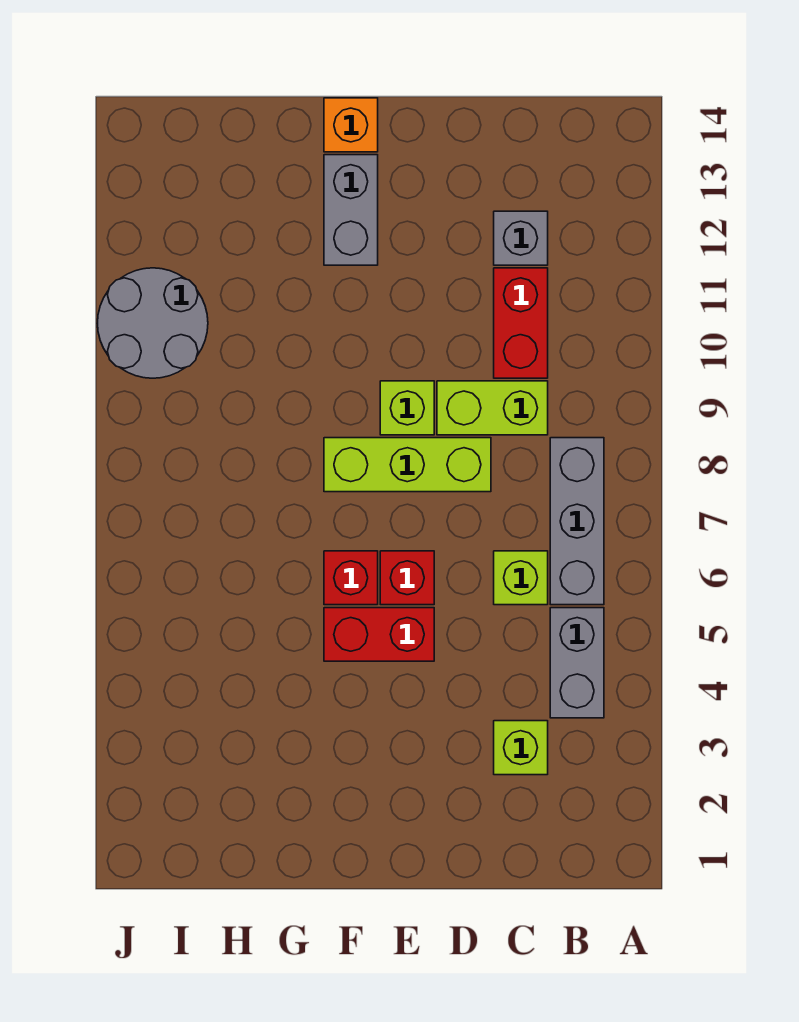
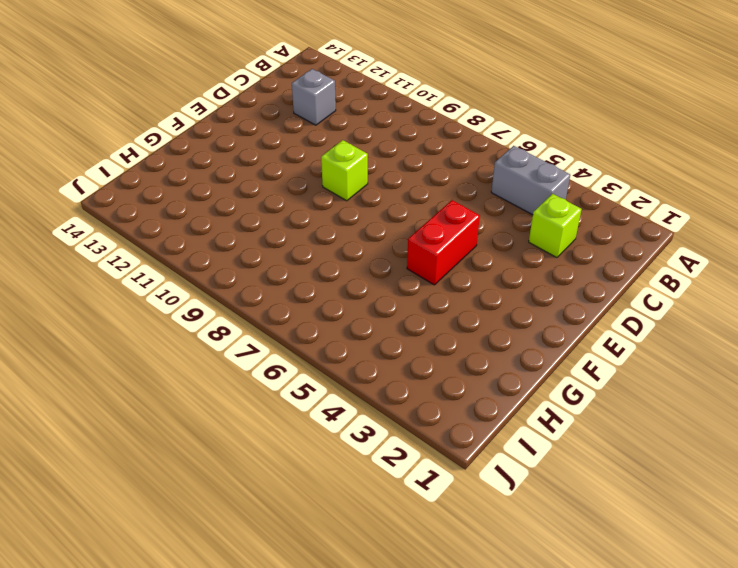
none -> grey brick B6:B8 level 1
none -> lime brick C6 level 1
none -> lime brick C9:D9 level 1

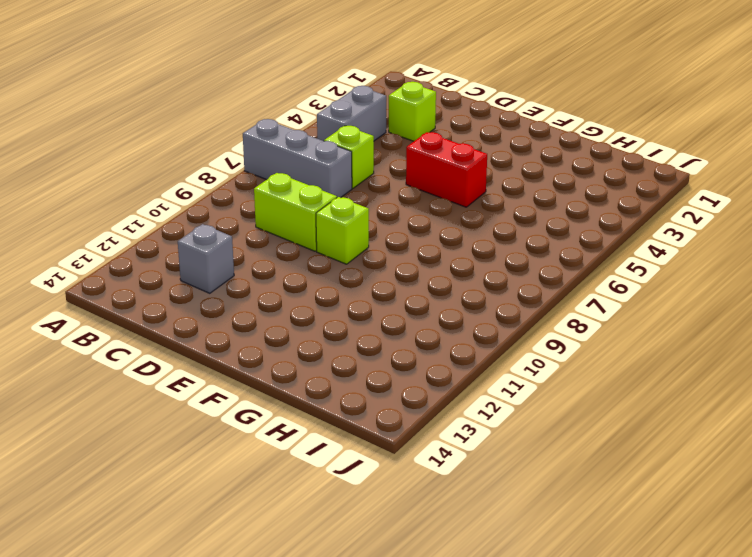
grey brick A7:C7 level 1 -> grey brick B6:B8 level 1
none -> red brick C10:C11 level 1
none -> lime brick D8:F8 level 1
none -> red brick E6 level 1

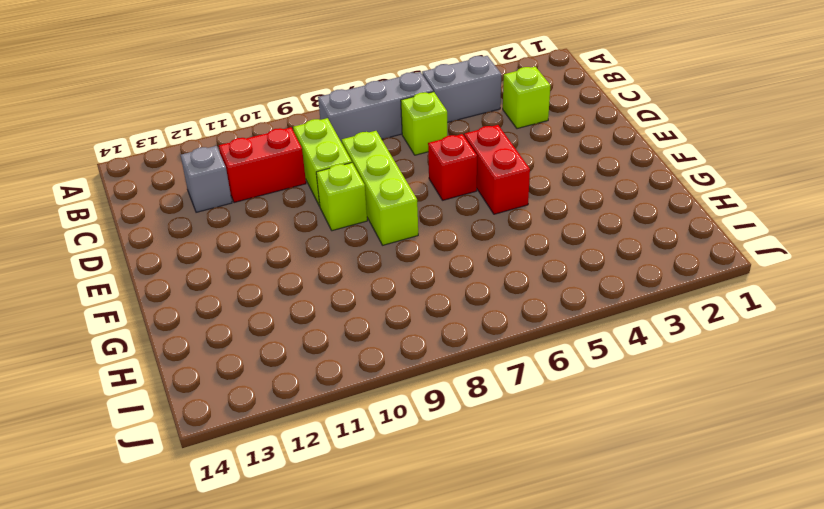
none -> red brick F6 level 1
none -> grey brick F12:F13 level 1
none -> orange brick F14 level 1

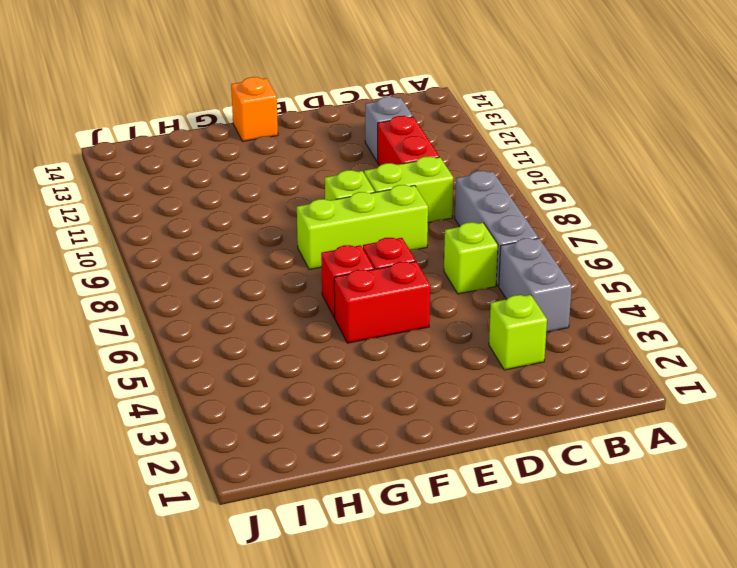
none -> grey brick F12:F13 level 1
none -> grey round brick I10:J11 level 1

